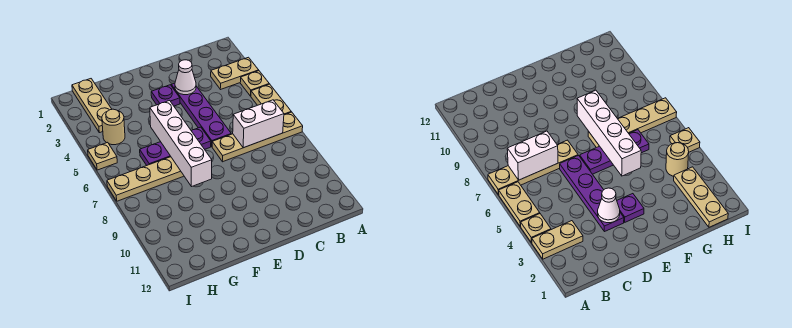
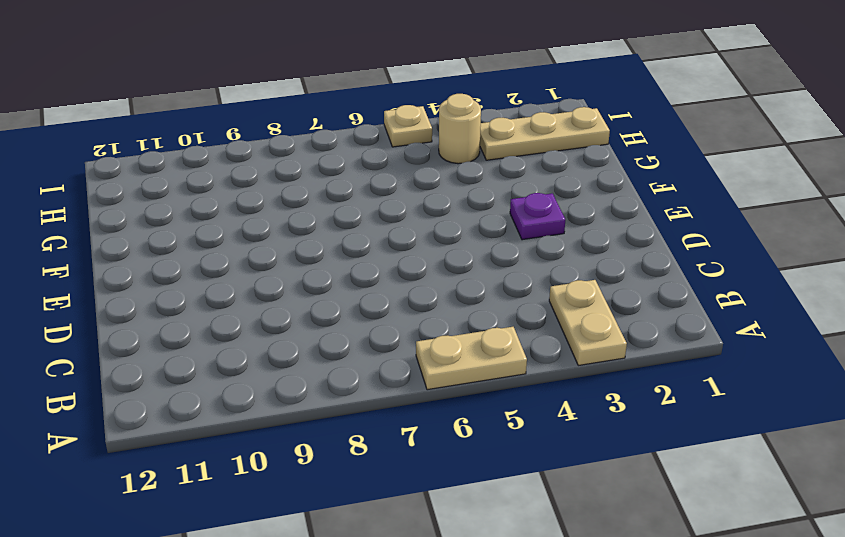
none -> tan plate A4 level 1
none -> tan plate A7:D7 level 1
none -> purple plate D3:D6 level 1

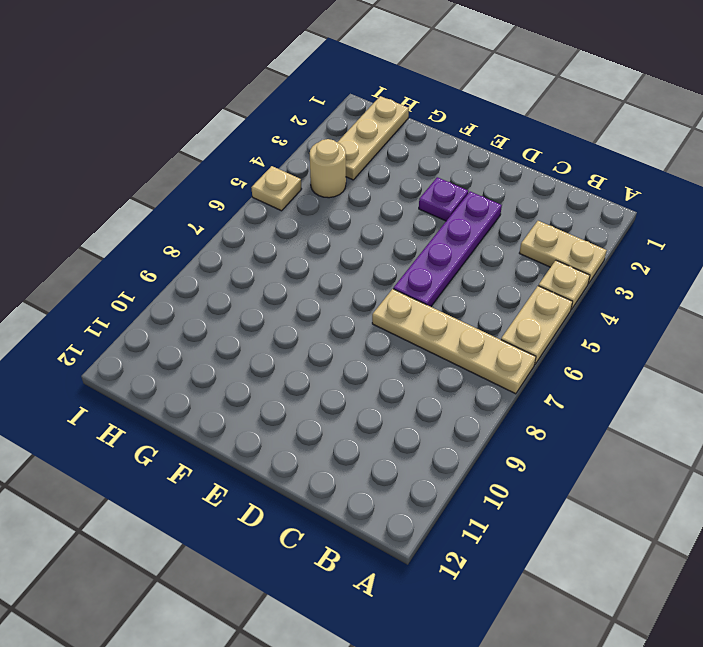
none -> purple plate E6:G6 level 1
none -> tan plate F7:I7 level 1
none -> white brick B7:C7 level 2

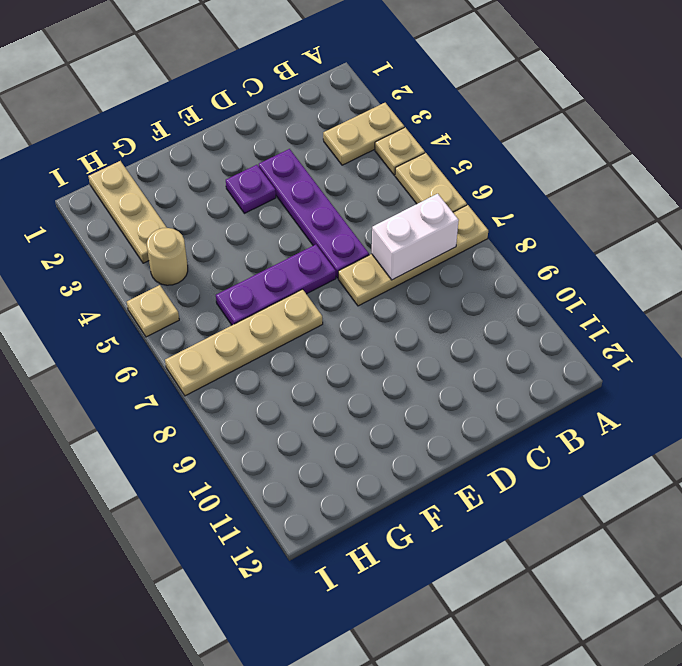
none -> white cone D3 level 2
none -> white brick F5:F8 level 2

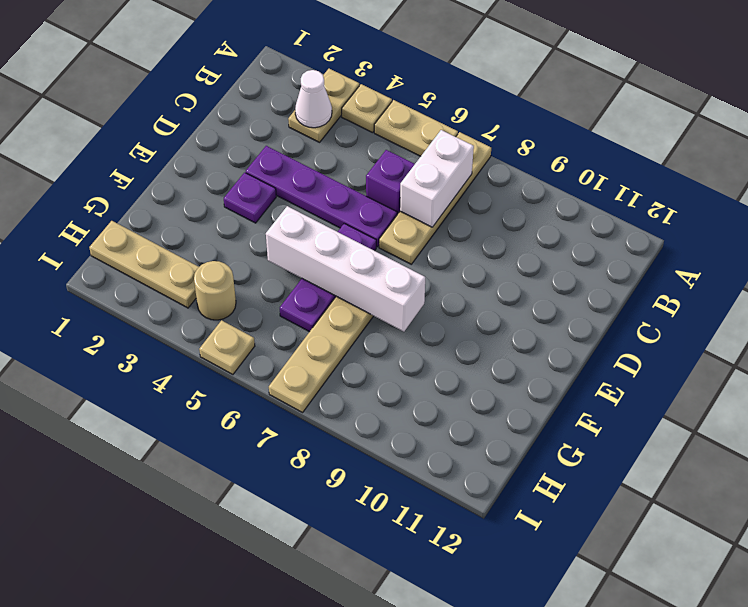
white cone B3 level 2 -> white cone D3 level 2
purple brick C6 level 1 -> none

